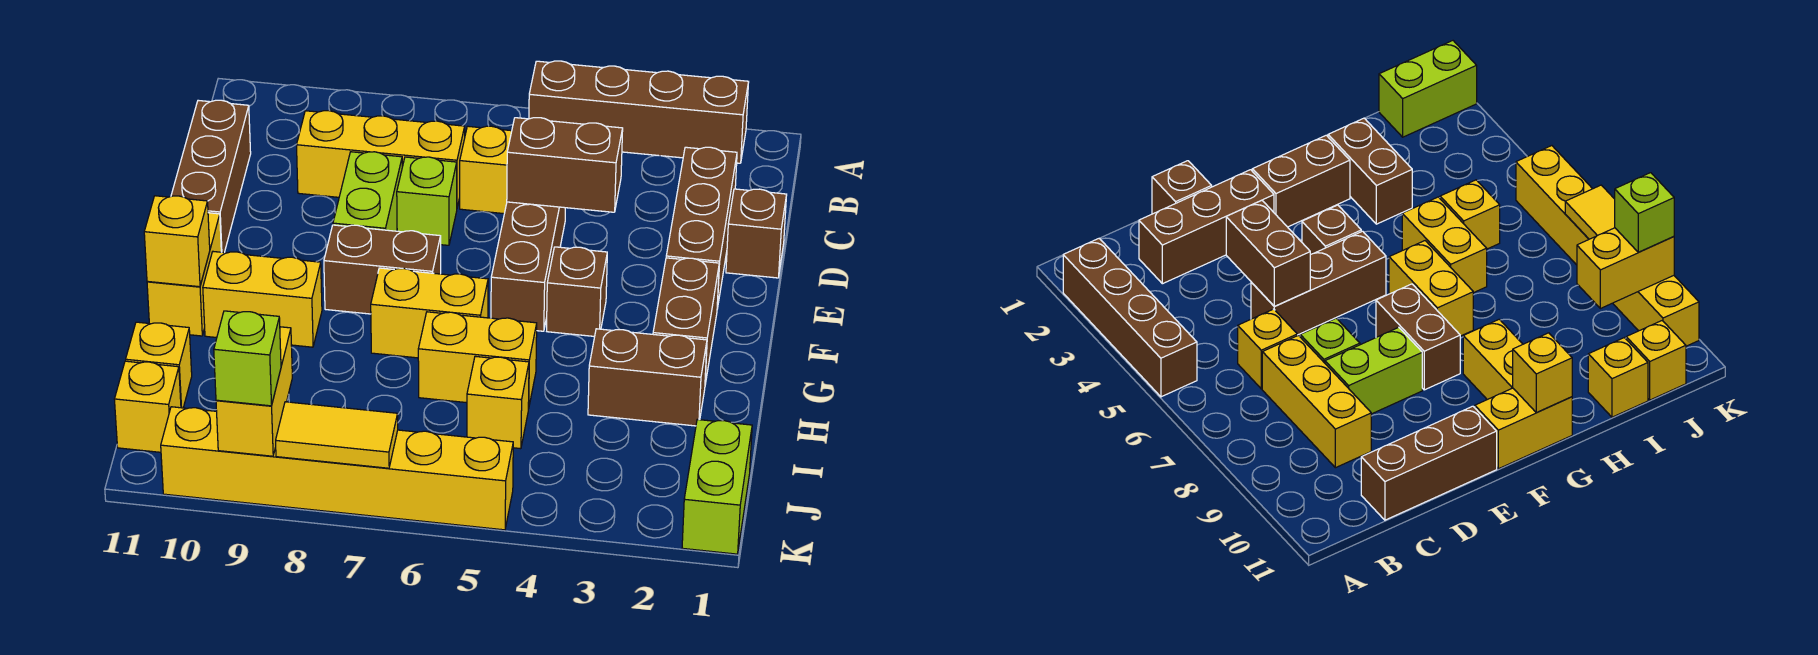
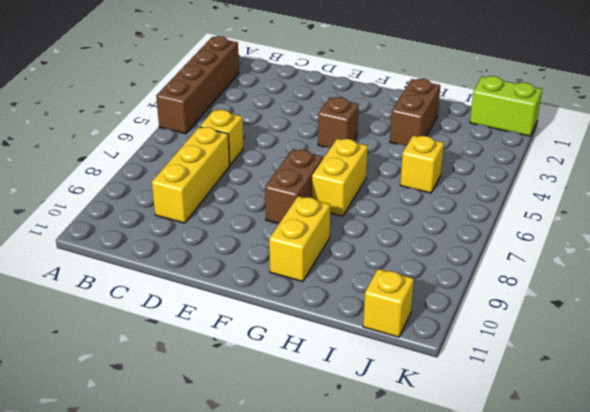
none -> brown brick C2:E2 level 1
none -> brown brick C11:E11 level 1
none -> brown brick D1 level 1

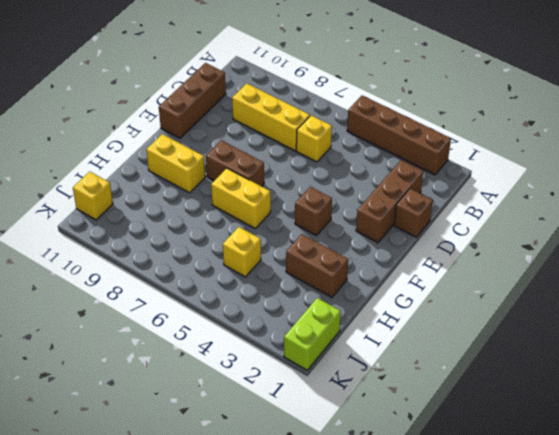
none -> brown brick D5:F5 level 1
none -> lime brick D7 level 1
none -> lime brick D8:E8 level 1

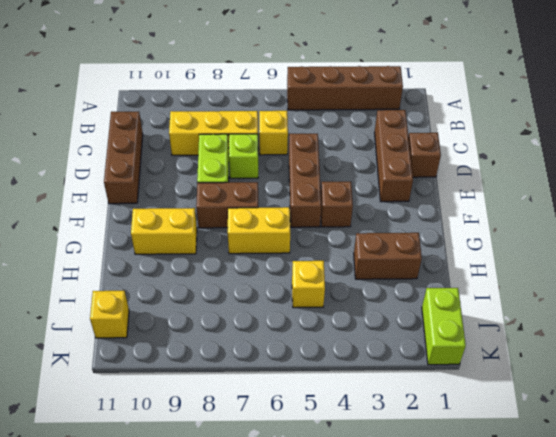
none -> brown brick F2:G2 level 1
none -> yellow brick F11:G11 level 1
none -> yellow brick H5:H6 level 1

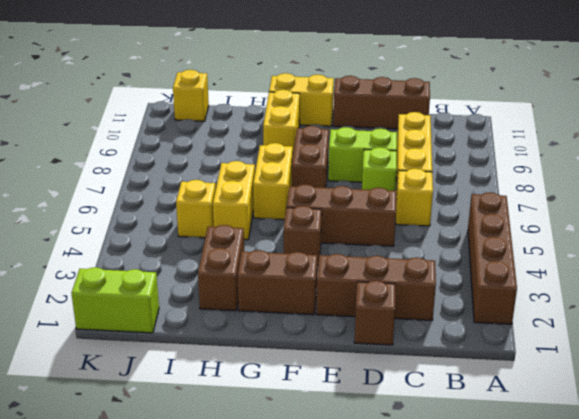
none -> yellow brick I11 level 1
none -> yellow brick K5:K10 level 1
none -> brown brick D4:D5 level 2

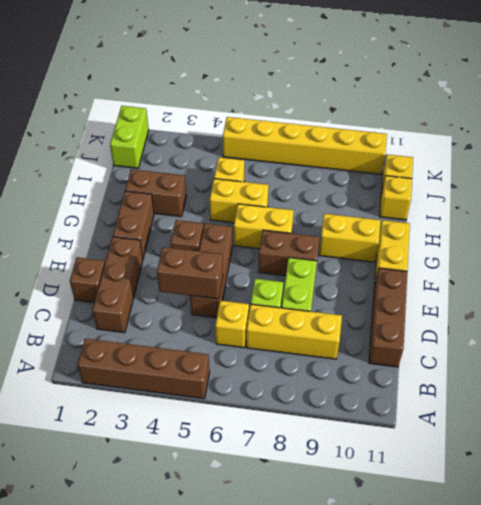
none -> yellow brick G11 level 2
none -> yellow brick J9:K9 level 2
none -> yellow tile K7:K8 level 2

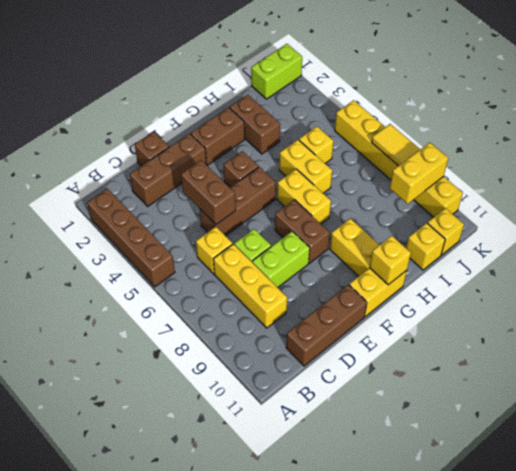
none -> lime brick K9 level 3

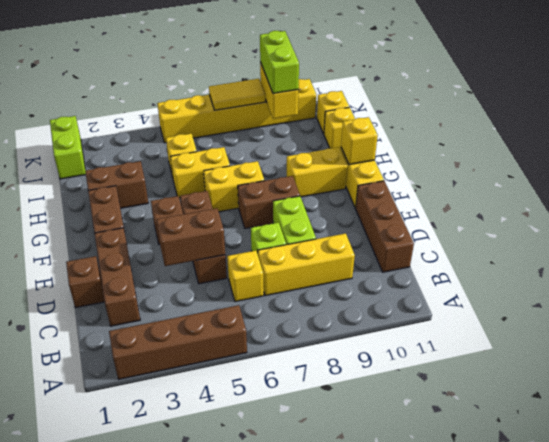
lime brick J9:K9 level 3 -> lime brick K9 level 3

